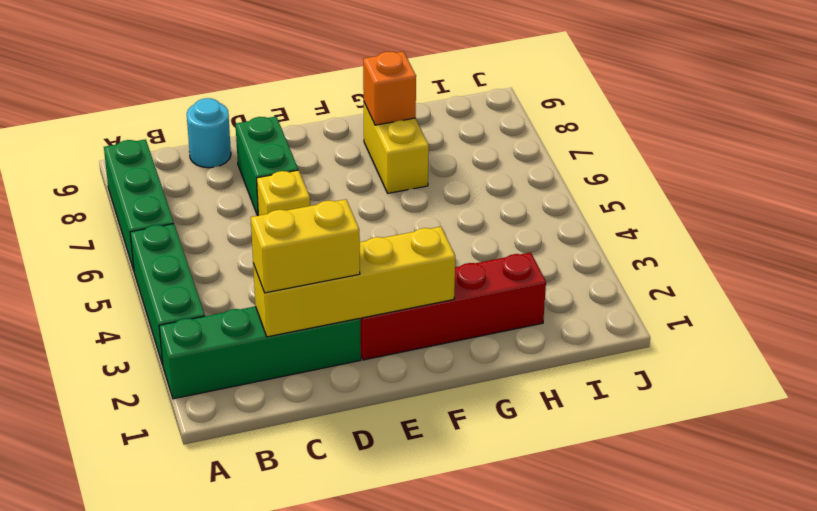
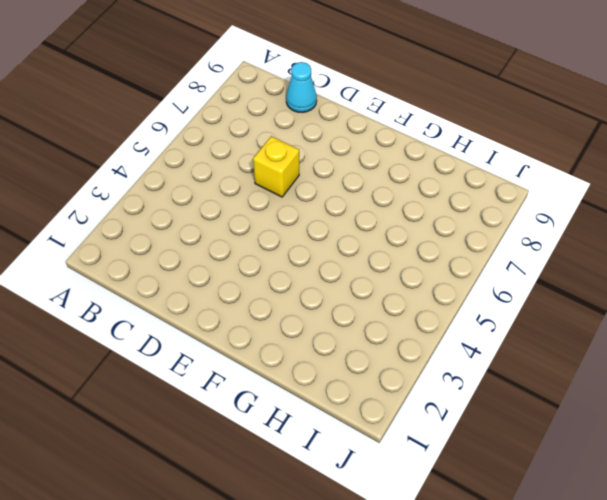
cyan cone C9 level 1 -> cyan round brick C9 level 1
none -> green brick A2:D2 level 1
none -> green brick A3:A5 level 1

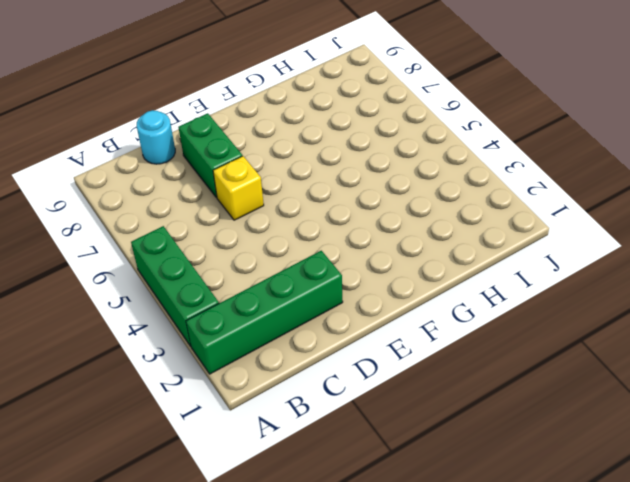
none -> green brick A6:A8 level 1
none -> red brick E2:H2 level 1

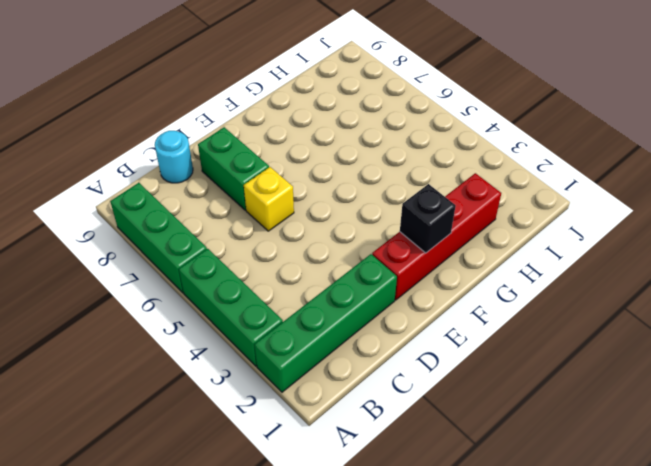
black brick F2 level 2 -> yellow brick C2:F2 level 2
none -> yellow brick G7:G8 level 1
none -> orange brick G8 level 2

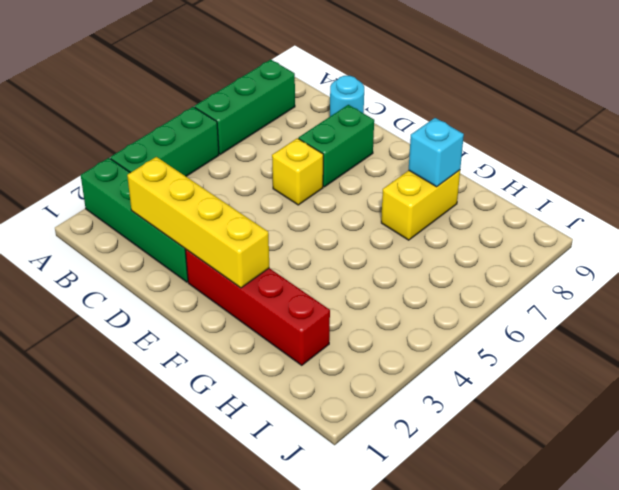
cyan brick G8 level 2 -> orange brick G8 level 2
none -> yellow brick C2:D2 level 3

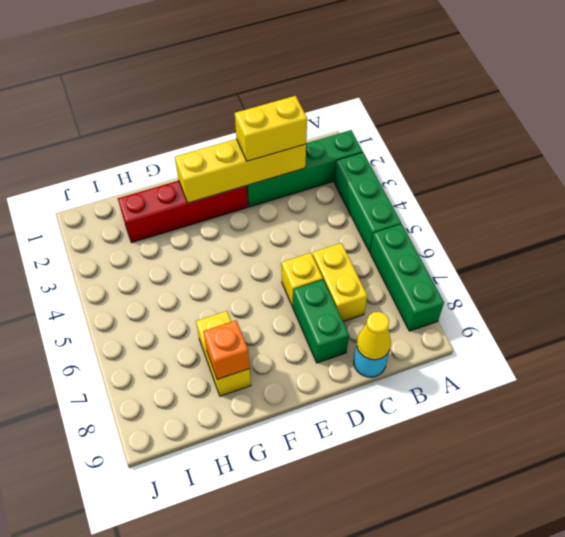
yellow brick C6:C7 level 1 -> none
yellow cone C9 level 2 -> none

